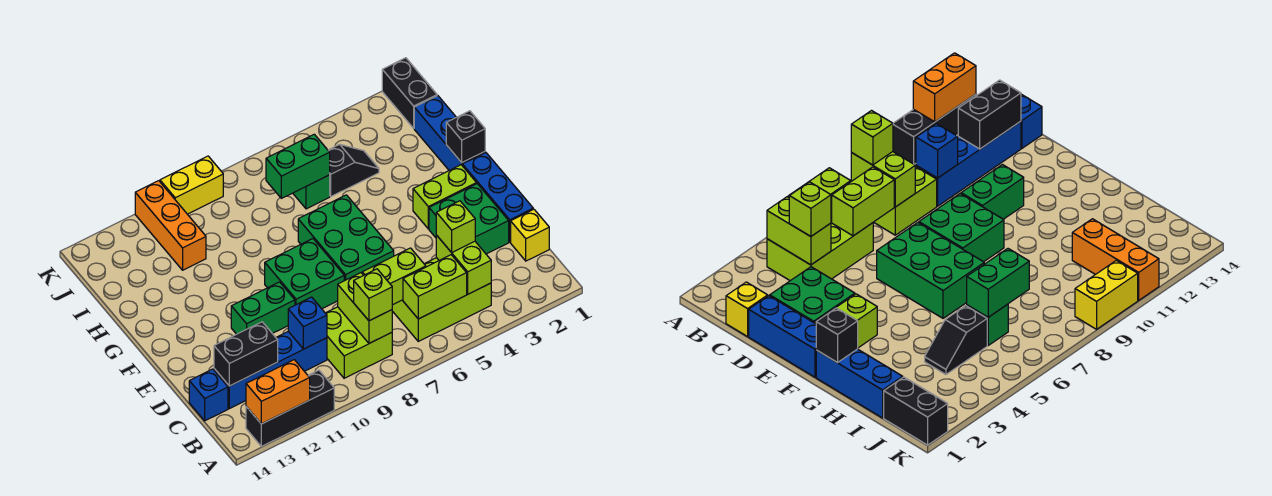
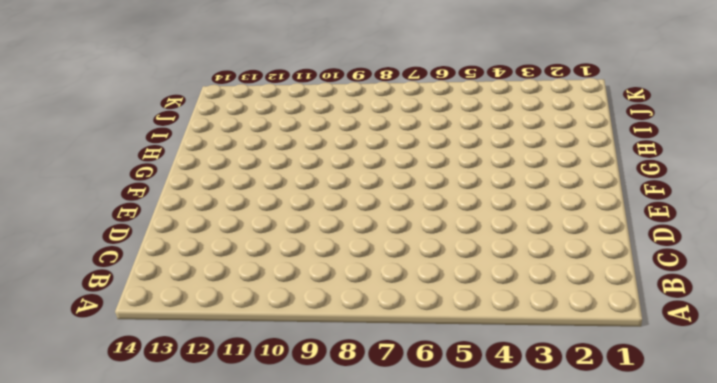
none -> black brick A11:A13 level 1
none -> lime brick B4:C6 level 1
none -> lime brick B8:C9 level 1

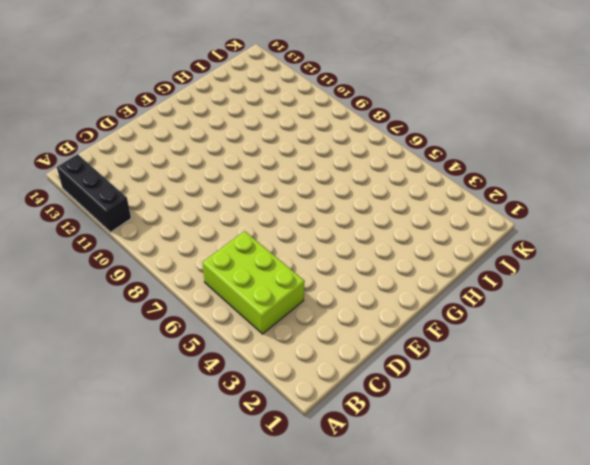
none -> lime brick B8:C9 level 1
none -> yellow brick C1 level 1
none -> blue brick C10:C13 level 1

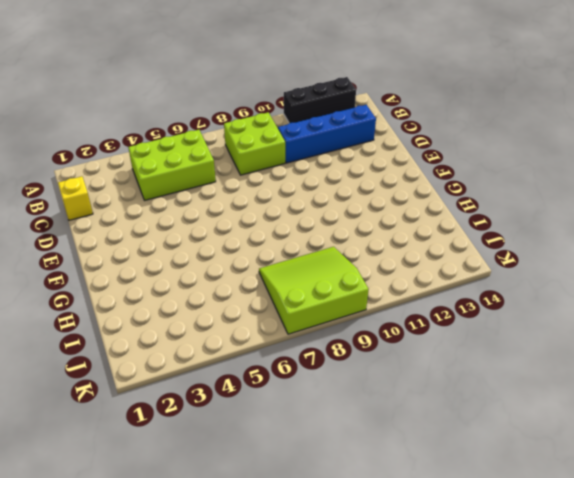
lime slope I7:K9 level 1 top K -> yellow brick K9:K10 level 1
none -> blue brick C14 level 1
none -> blue brick D1:F1 level 1
none -> green brick D2:E3 level 1

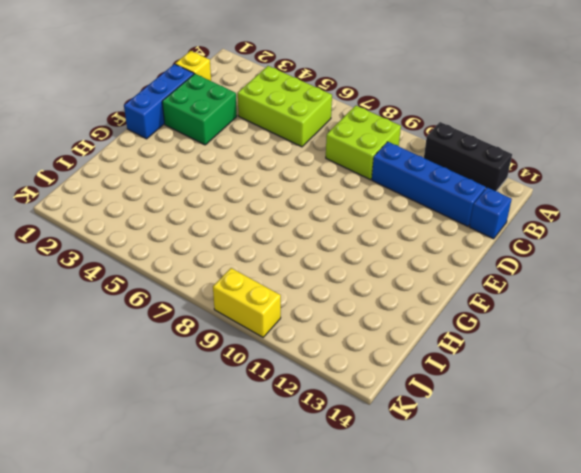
none -> green brick E6:G7 level 1
none -> green brick E8:F9 level 1
none -> green brick E10:E11 level 1

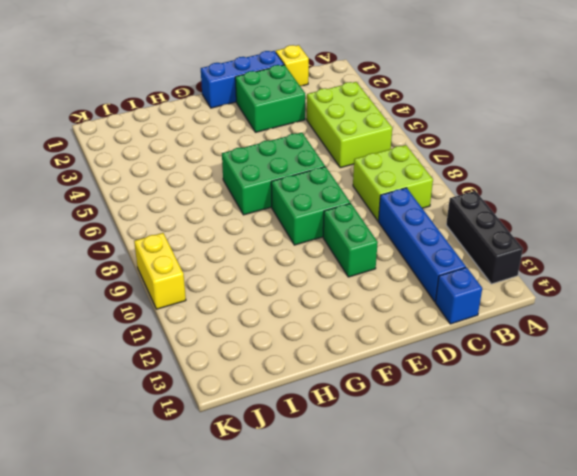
none -> lime brick F2:F3 level 1
none -> blue brick G1:I1 level 1
none -> black slope I4:I5 level 1 top 5

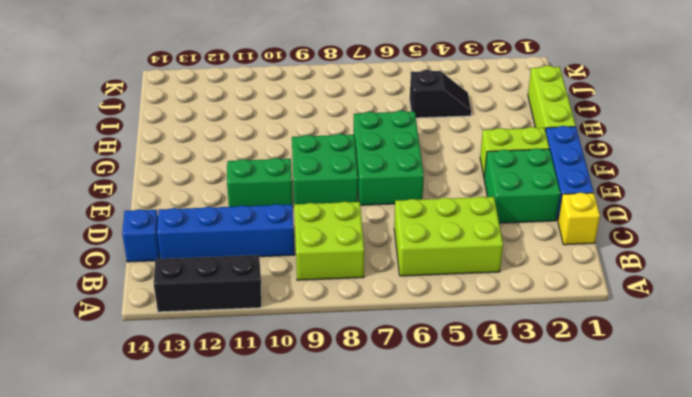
lime brick G1:I1 level 1 -> blue brick G1:I1 level 1
none -> green brick I6 level 1
none -> orange brick I11:K11 level 1
none -> black brick J1:K1 level 1

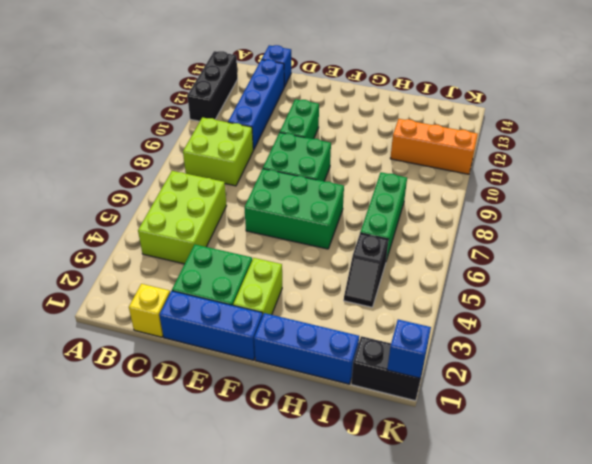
green brick I6:I8 level 1 -> green brick I6 level 1
blue brick K1 level 2 -> blue brick C10 level 2
none -> yellow brick K9:K10 level 1
none -> orange brick A12:A13 level 2
none -> lime brick B4:C4 level 2

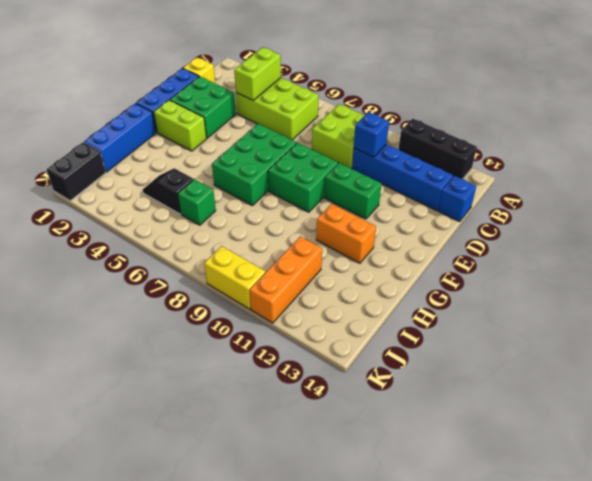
orange brick G11:G12 level 1 -> orange brick A12:A13 level 2
none -> lime brick B5:B6 level 2
none -> lime brick B8:C8 level 2
none -> lime brick C6:C7 level 2

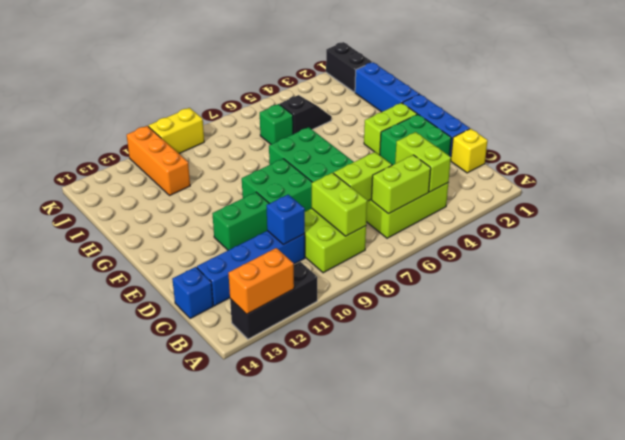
none -> black brick C12:C13 level 2
none -> black brick G1 level 2
none -> green brick I6:I7 level 2

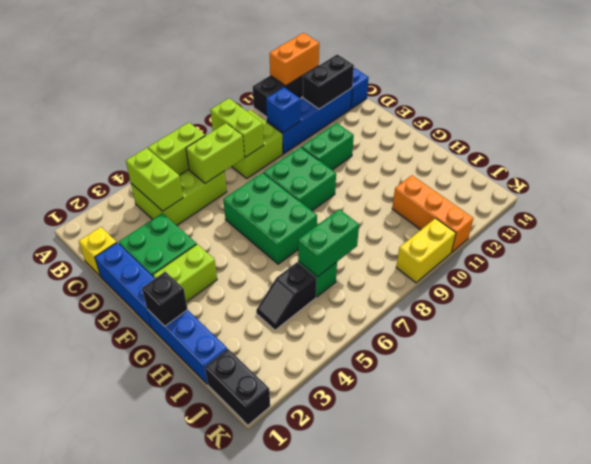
none -> lime brick B8 level 3
none -> lime brick C4 level 3

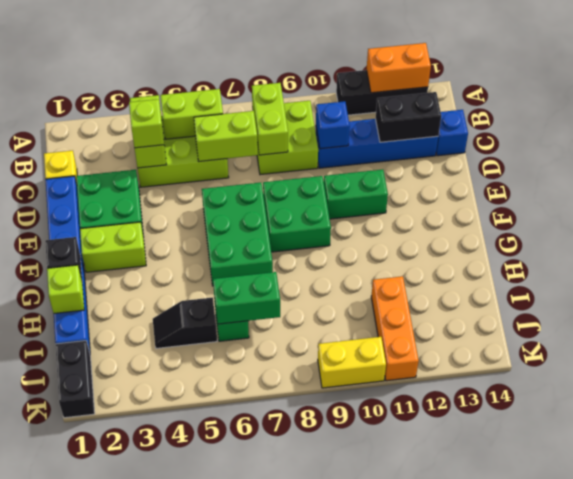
lime brick H1 level 2 -> lime brick B8 level 3

